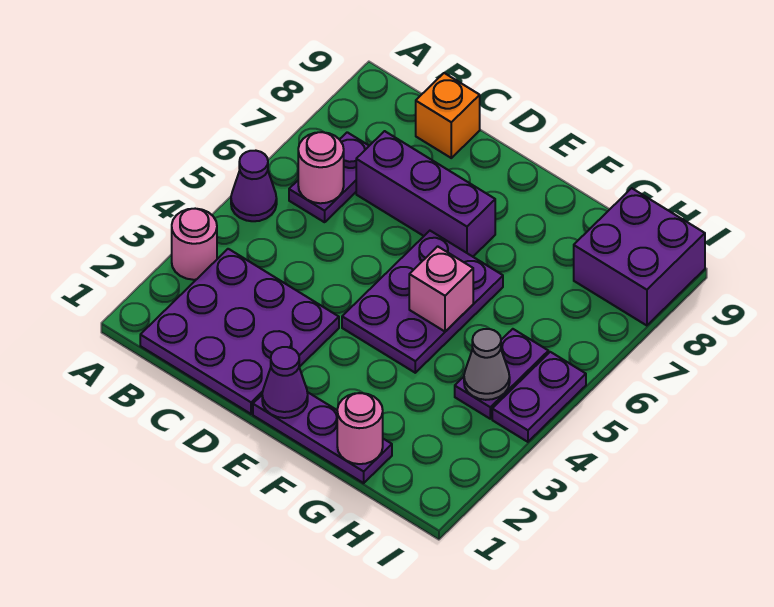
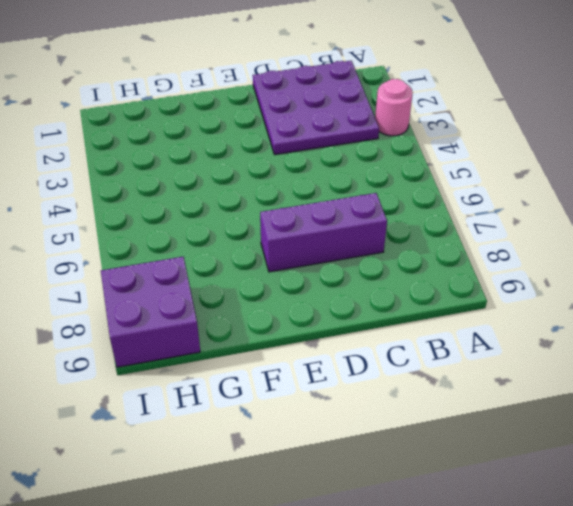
none -> purple cone A5 level 1
none -> purple plate B6:B7 level 1
none -> orange brick C9 level 1

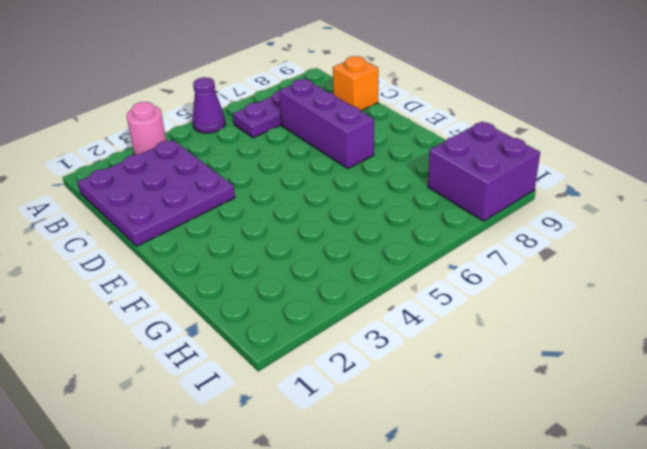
none -> purple plate E1:G1 level 1
none -> purple plate E4:F6 level 1
none -> purple plate H4:H5 level 1

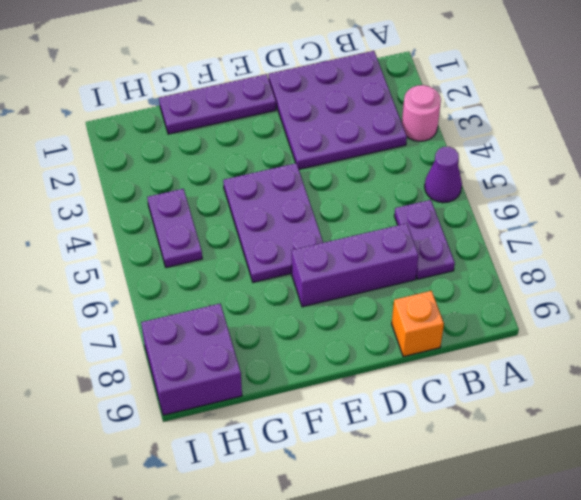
none -> purple plate I4:I5 level 1
none -> pink round brick B6 level 2
none -> purple cone E1 level 2

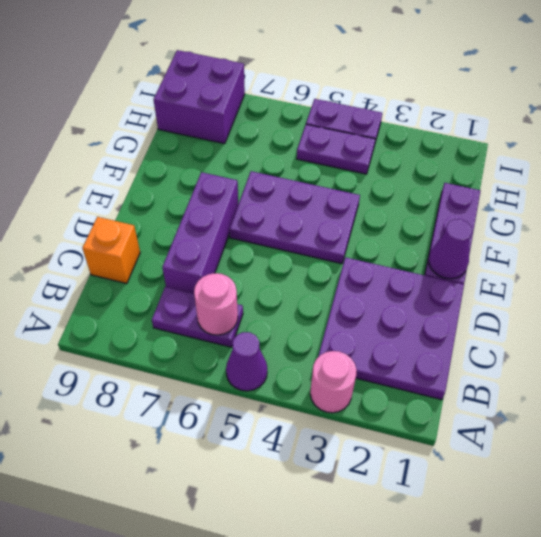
none -> pink brick F5 level 2
none -> pink round brick G1 level 2
none -> grey cone H4 level 2

